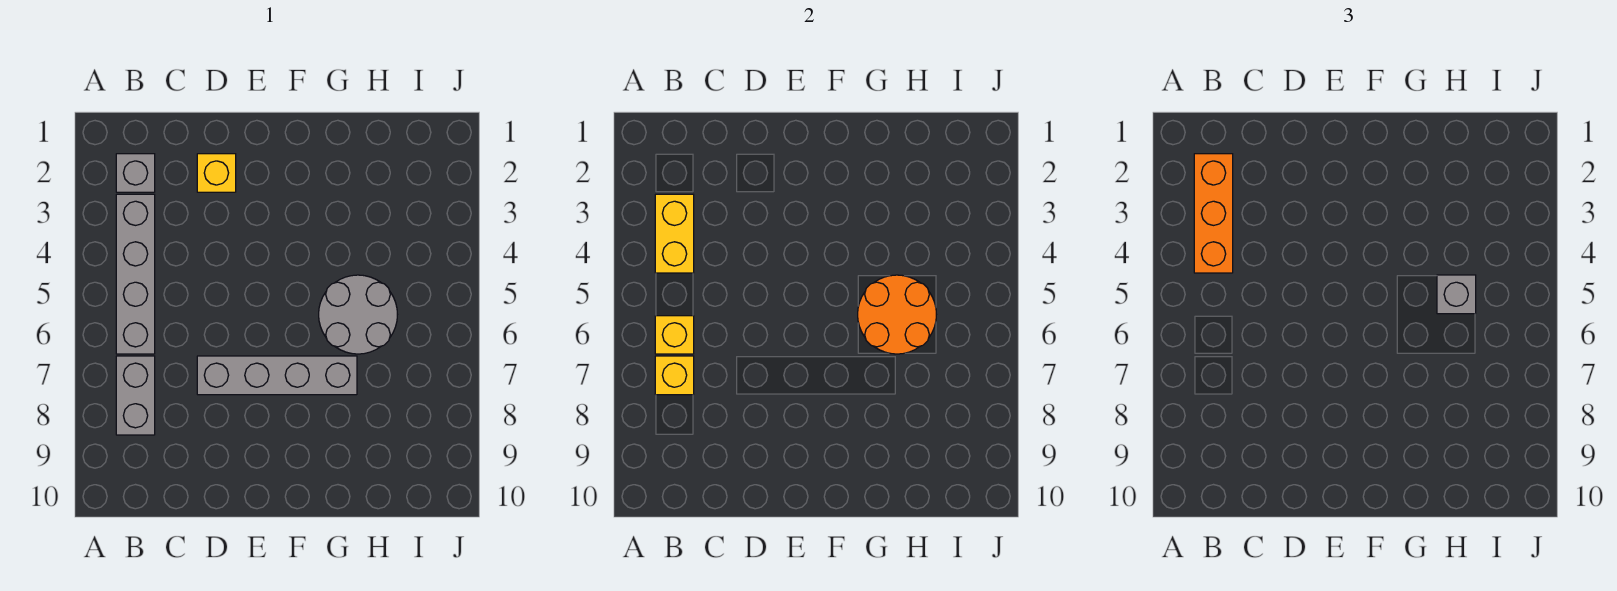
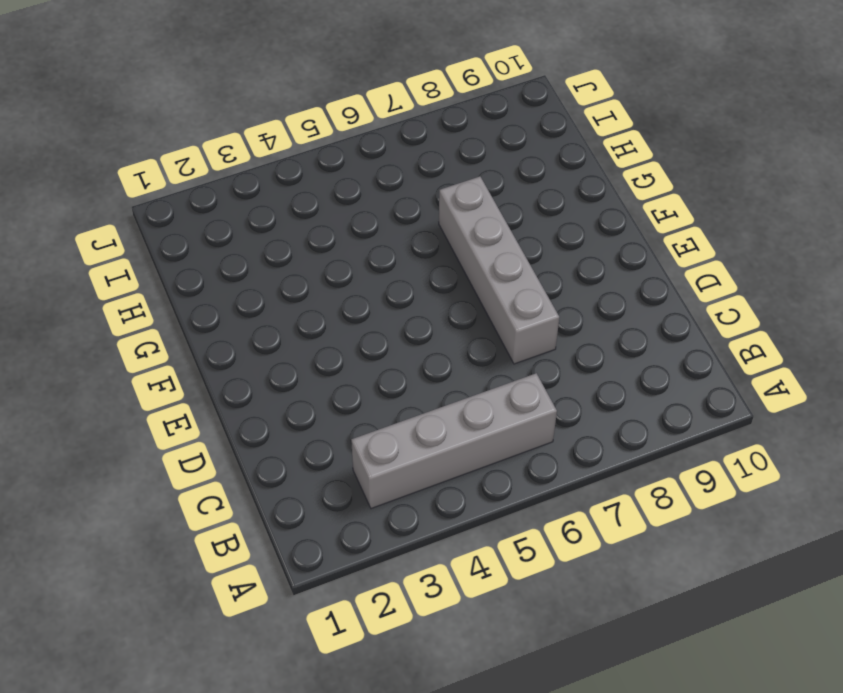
none -> grey brick B2 level 1
none -> grey brick B7:B8 level 1
none -> yellow brick D2 level 1

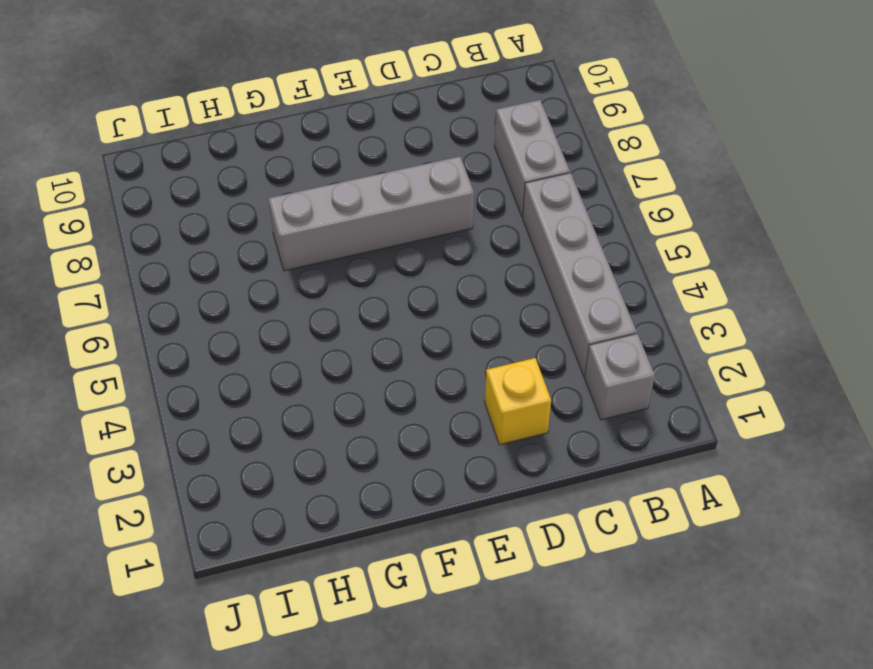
none -> grey round brick G5:H6 level 1
none -> yellow brick B3:B4 level 2
none -> yellow brick B6 level 2

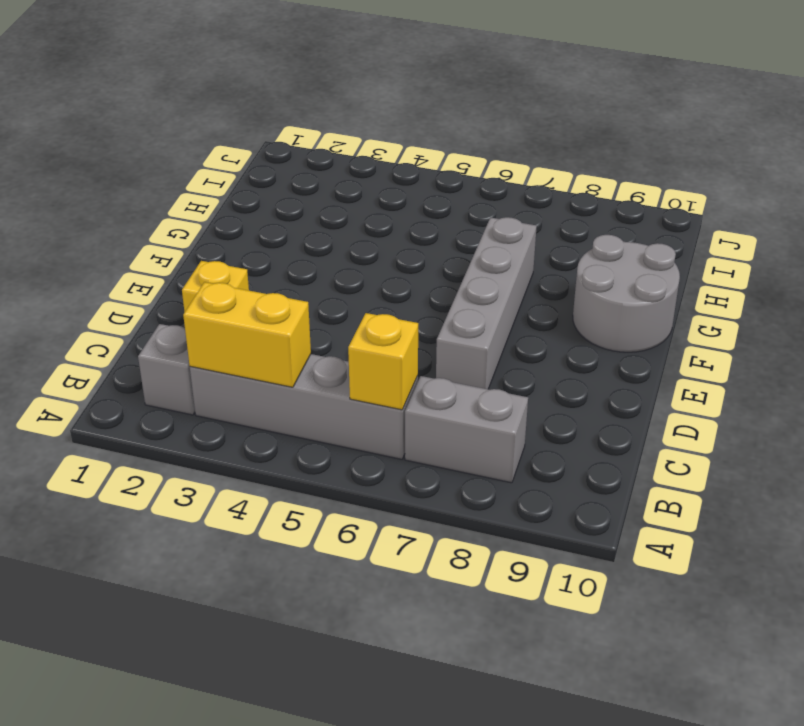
grey round brick F9:G10 level 1 -> grey round brick G5:H6 level 1
none -> yellow brick B7 level 2
none -> orange round brick G5:H6 level 2
none -> orange brick B2:B4 level 3

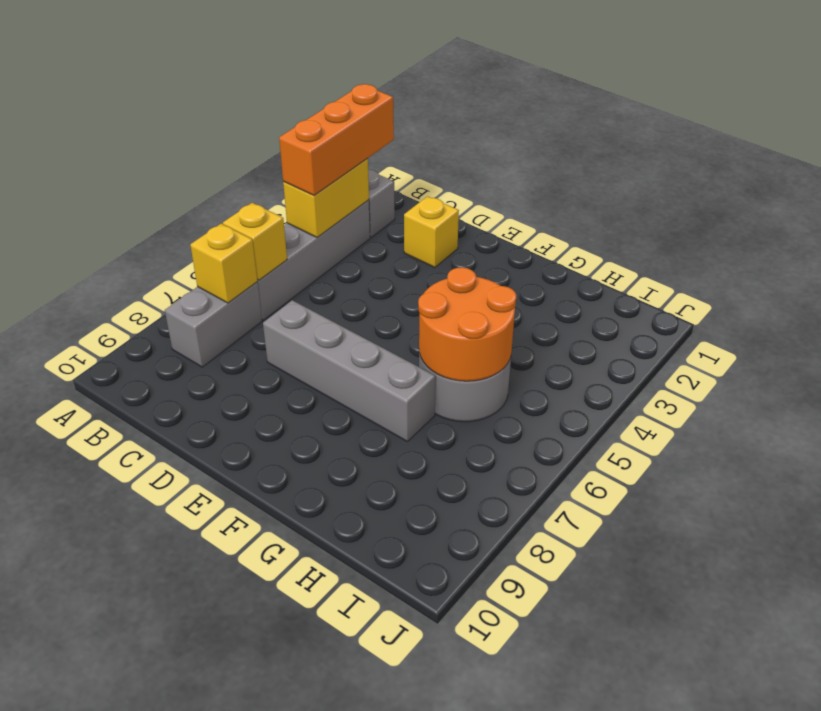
none -> grey brick H5 level 3

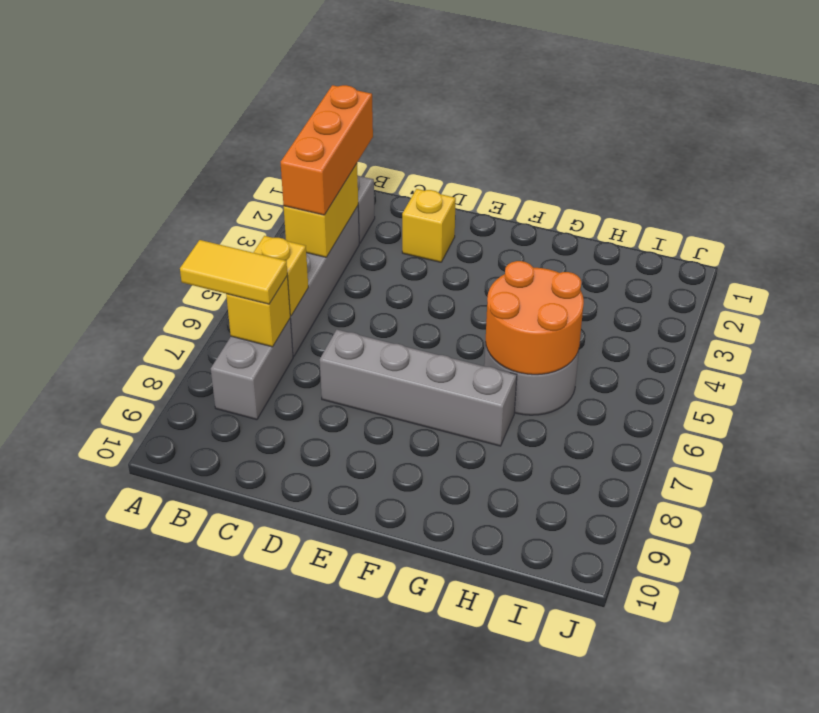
yellow tile A7:B7 level 3 -> none
none -> grey brick H5 level 3

